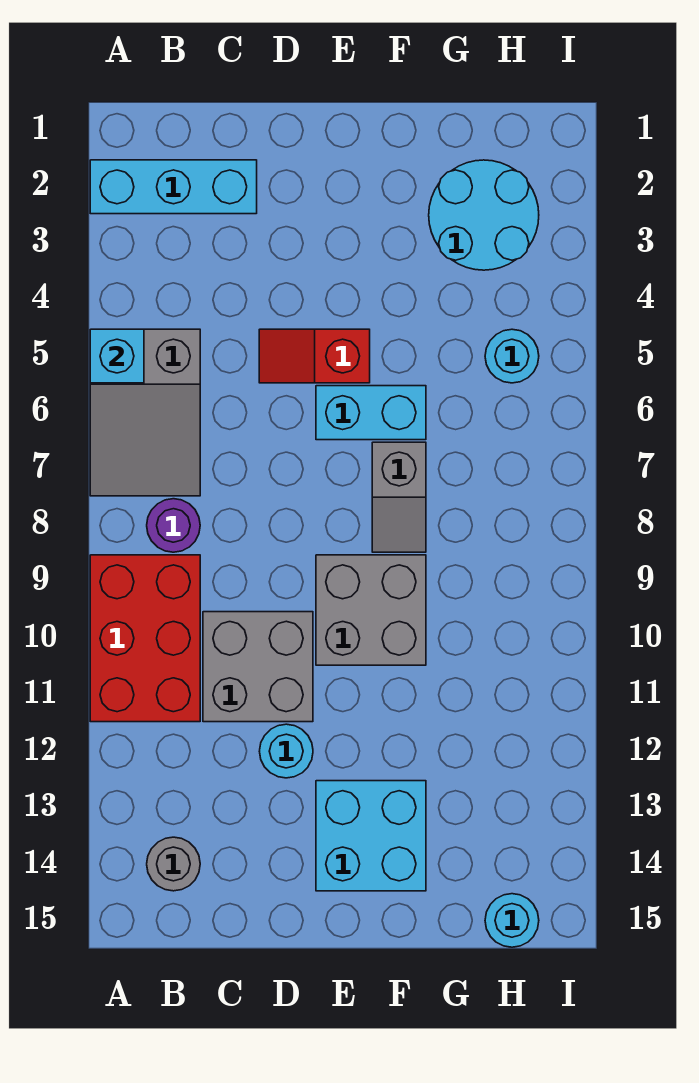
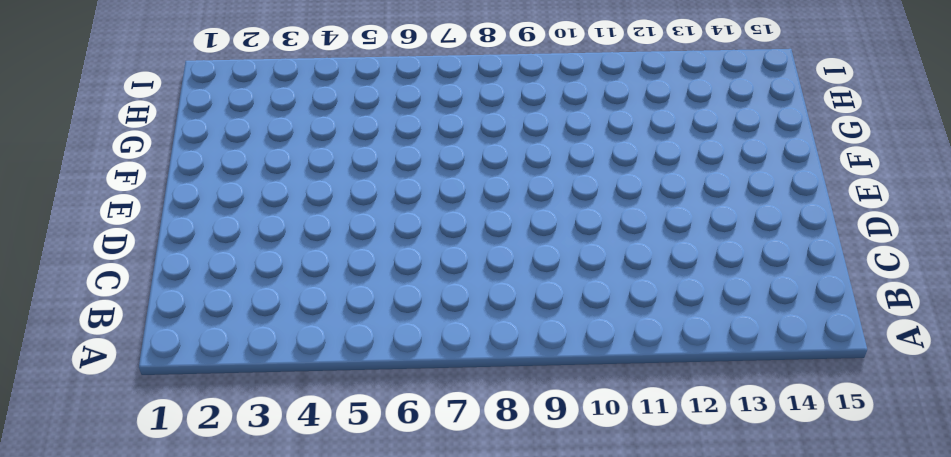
none -> cyan brick A2:C2 level 1
none -> grey slope A5:B7 level 1 top 5
none -> red brick A9:B11 level 1

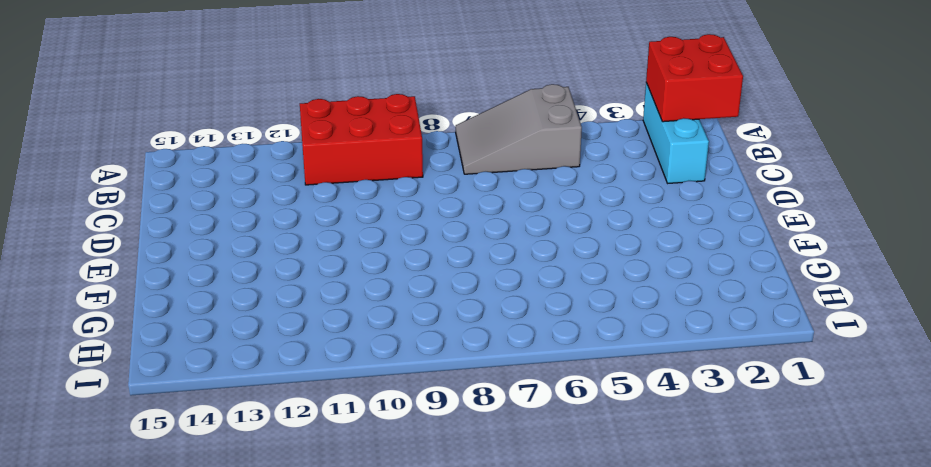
red brick A1:B2 level 2 -> none
none -> purple round brick B8 level 1
none -> grey round brick B14 level 1
none -> grey brick C10:D11 level 1

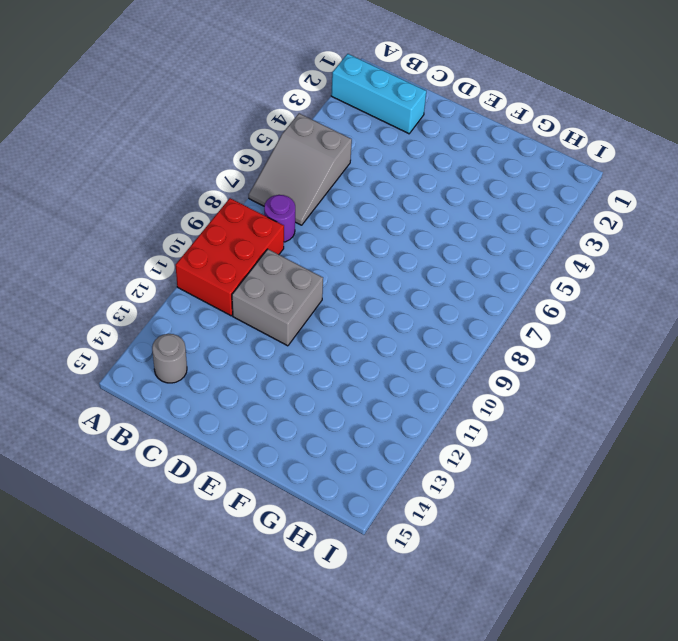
none -> red slope D5:E5 level 1 top E
none -> cyan round brick D12 level 1
none -> cyan brick E6:F6 level 1

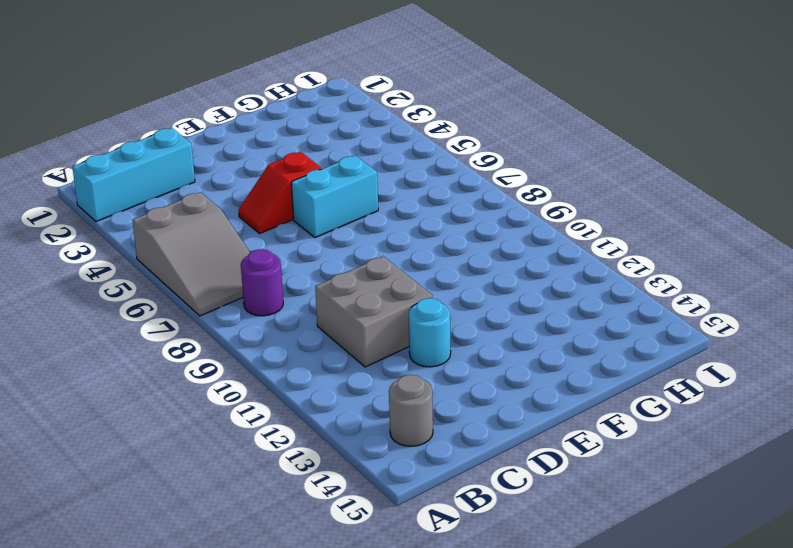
none -> red brick A9:B11 level 1
none -> grey brick E9:F10 level 1
none -> cyan brick E13:F14 level 1

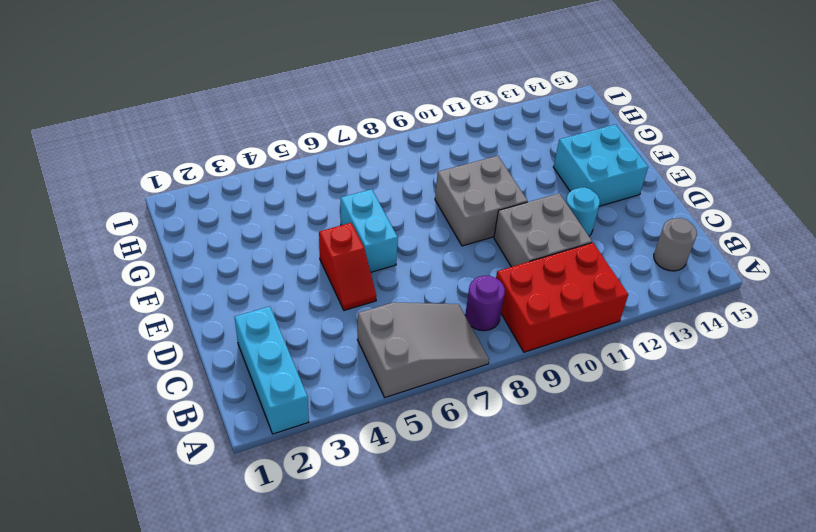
none -> grey slope F7:F8 level 1 top 7
none -> cyan round brick G2:H3 level 1
none -> cyan round brick H5 level 1

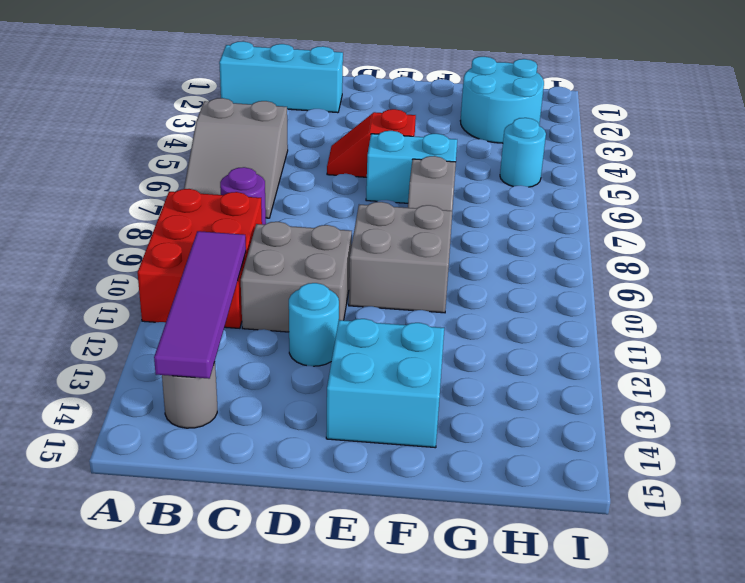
purple tile B11:B14 level 2 -> none
none -> cyan round brick H15 level 1
none -> cyan brick A5 level 2

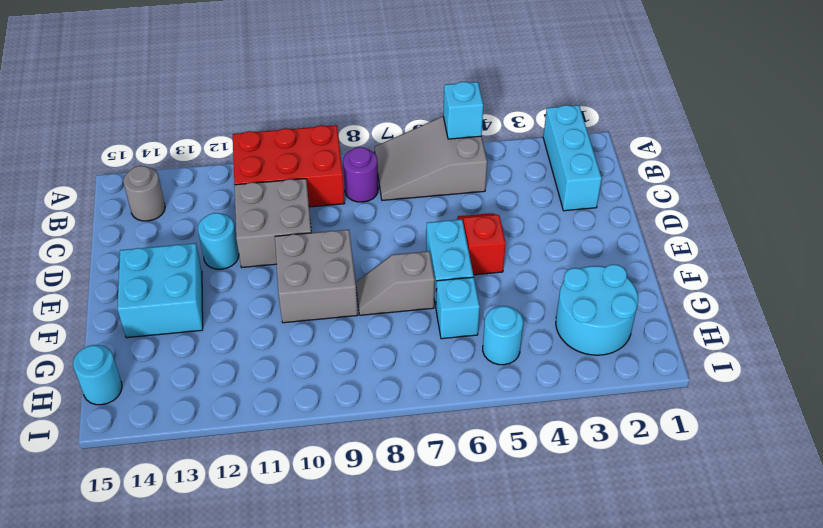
cyan brick G6 level 1 -> none

